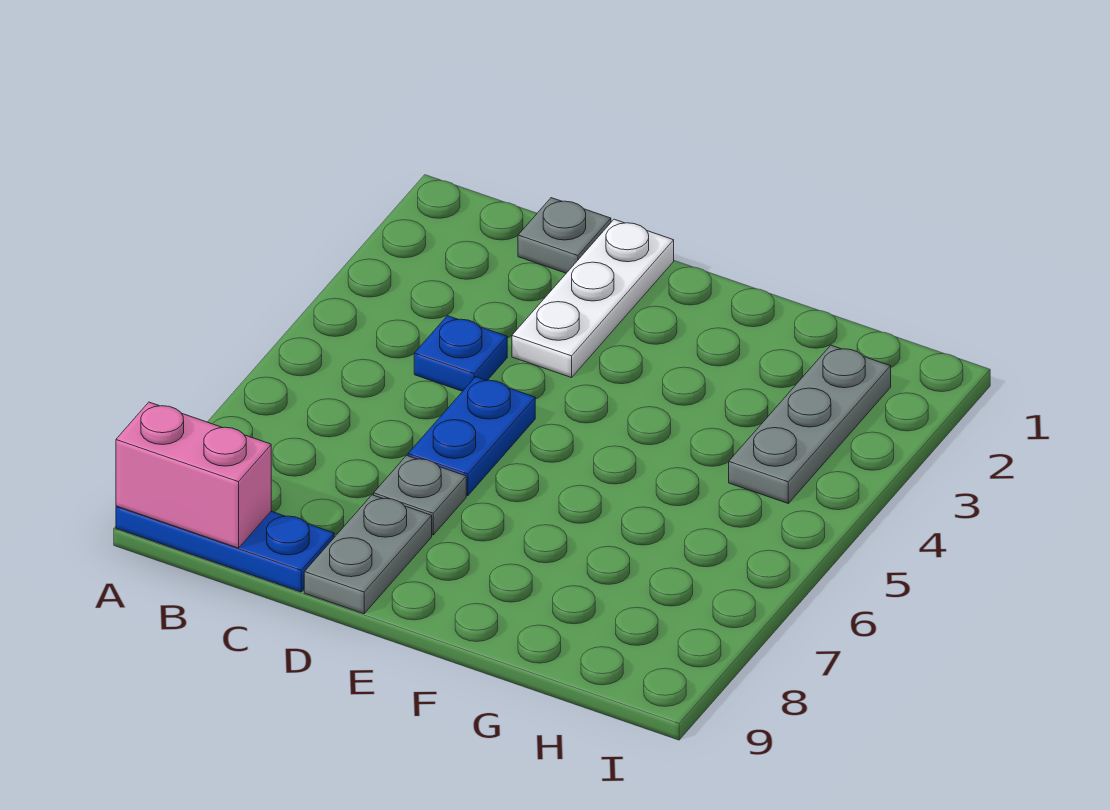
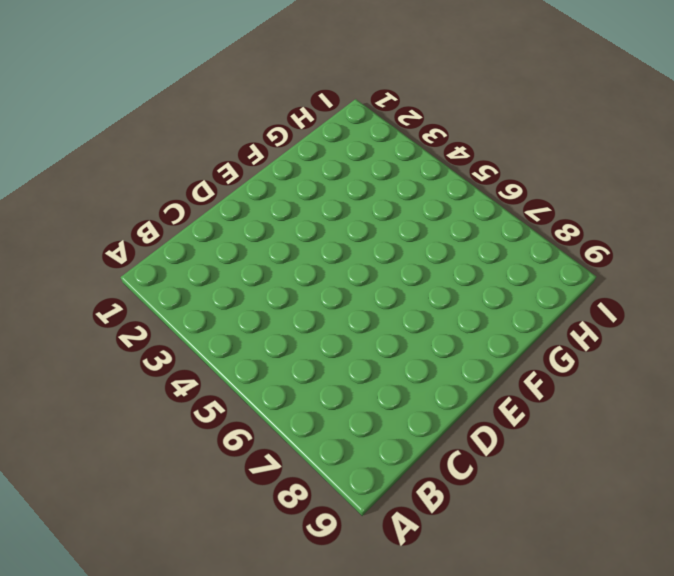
none -> blue plate A9:C9 level 1
none -> grey plate C1 level 1

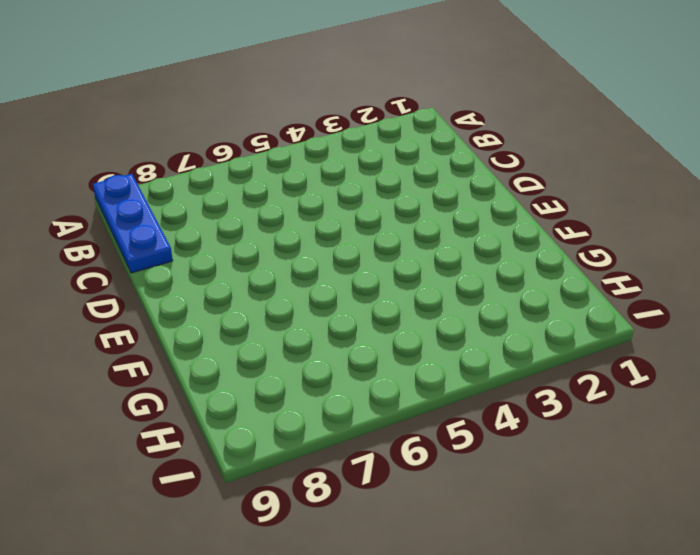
none -> grey plate C1 level 1
none -> blue plate C4 level 1

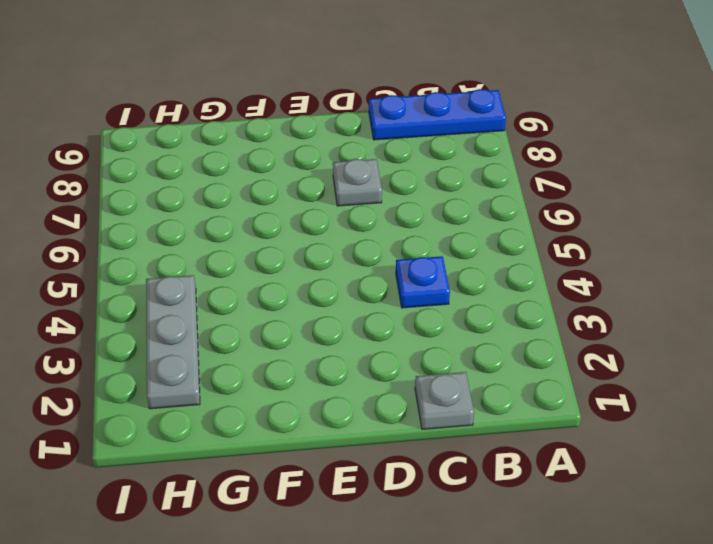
none -> white plate D1:D3 level 1
none -> blue plate D5:D6 level 1

